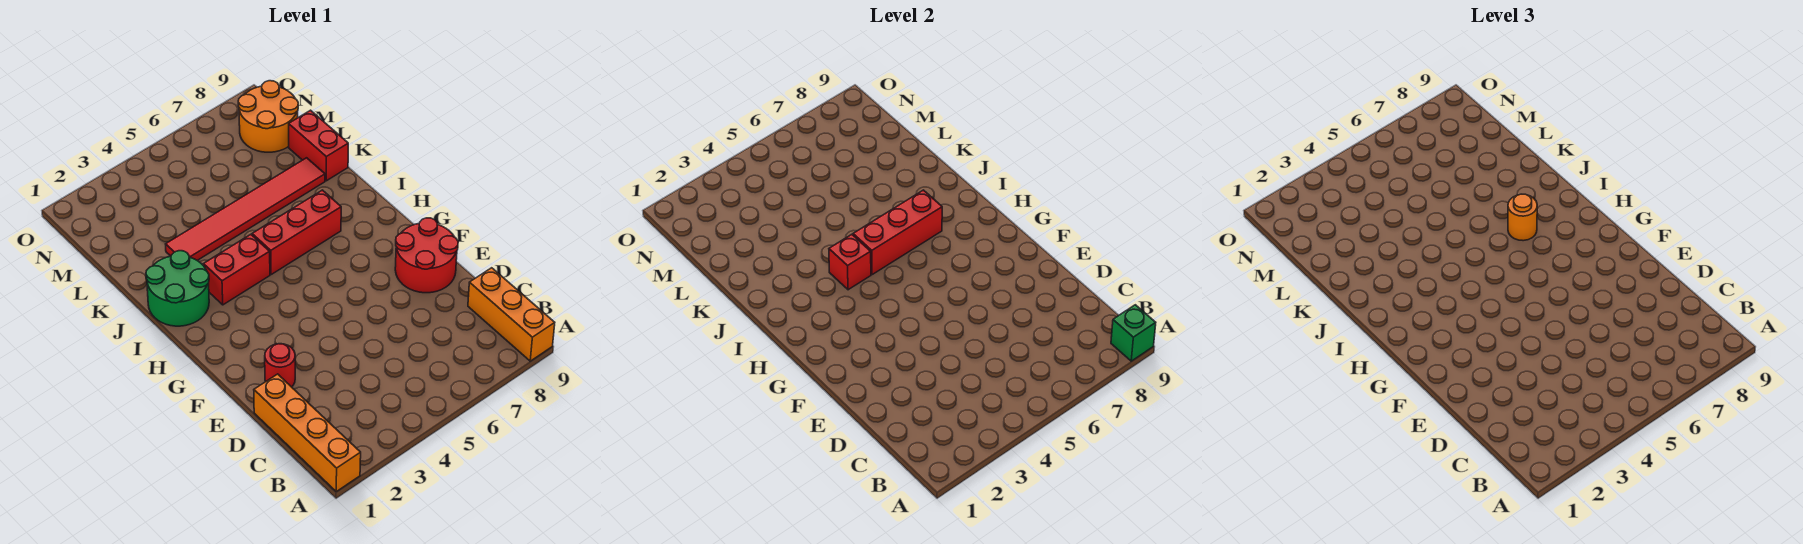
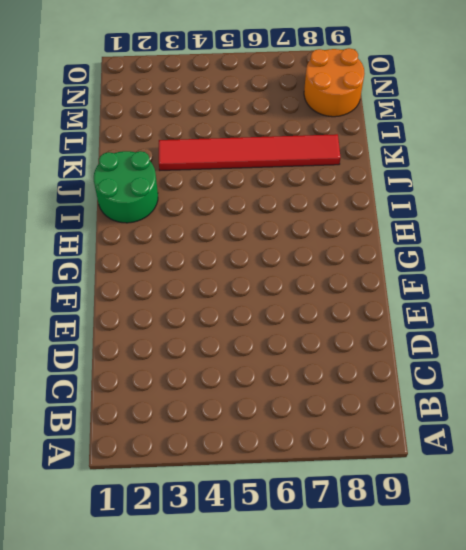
none -> orange brick A1:D1 level 1
none -> orange brick A9:C9 level 1
none -> red round brick E2 level 1

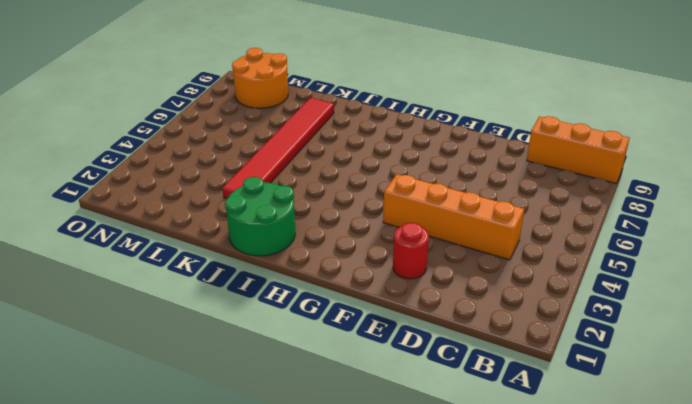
orange brick C4:F4 level 1 -> orange brick A1:D1 level 1
none -> red round brick E8:F9 level 1
none -> red brick I3:I4 level 1
none -> red brick I5:I7 level 1

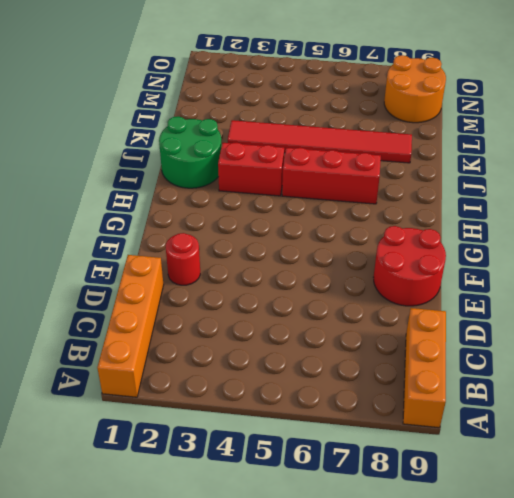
none -> red brick K9:L9 level 1
none -> green brick A9 level 2
none -> red brick I4 level 2

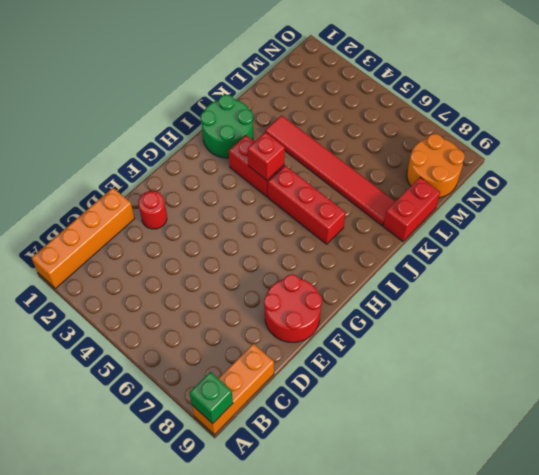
none -> red brick I5:I7 level 2
none -> orange round brick I7 level 3

